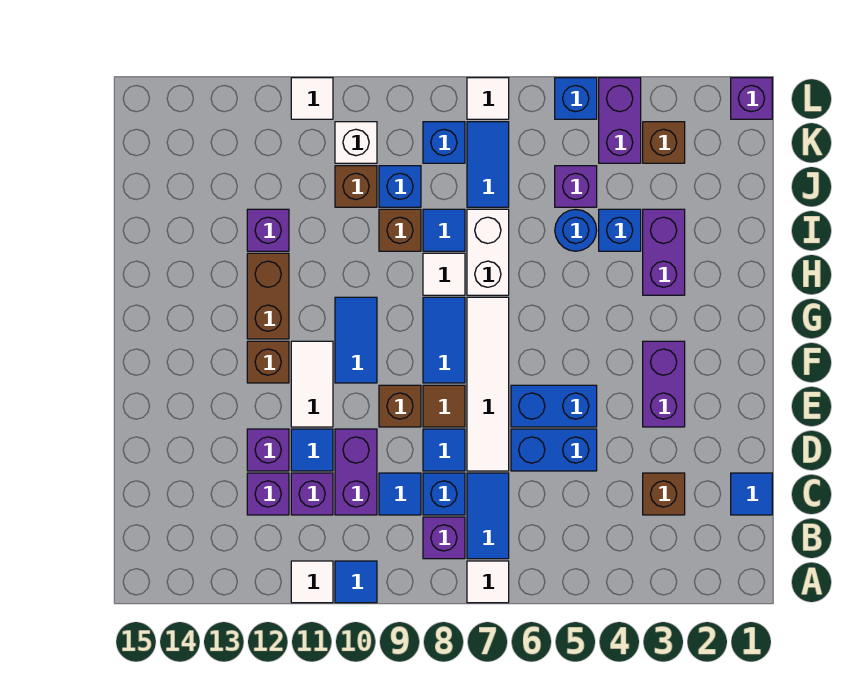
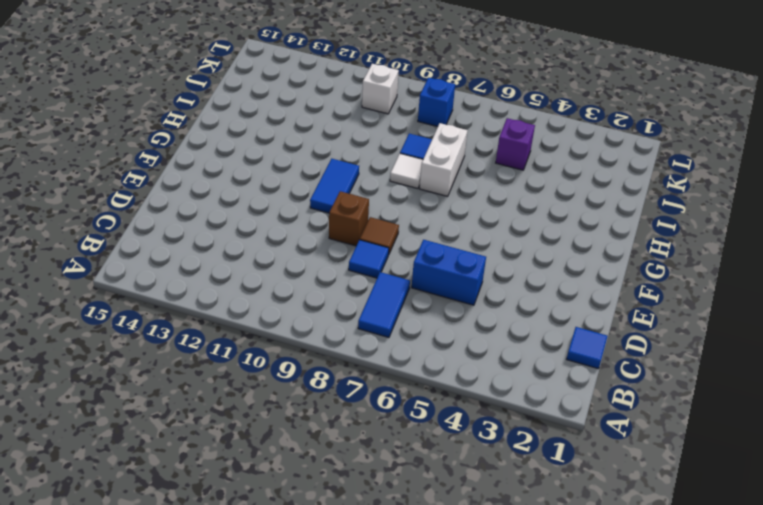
none -> white tile A7 level 1
none -> blue tile A10 level 1
none -> white tile A11 level 1
none -> purple brick B8 level 1

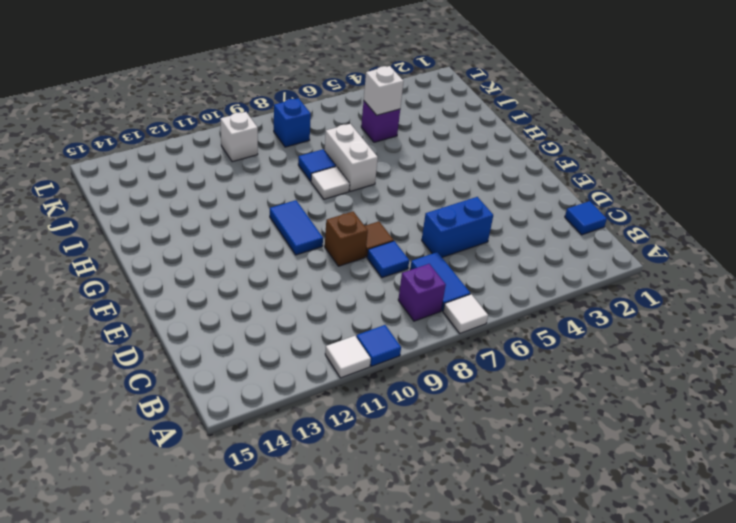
white brick J5 level 2 -> none
none -> brown brick C3 level 1
none -> blue brick C8 level 1
none -> blue tile C9 level 1
none -> purple brick C10:D10 level 1

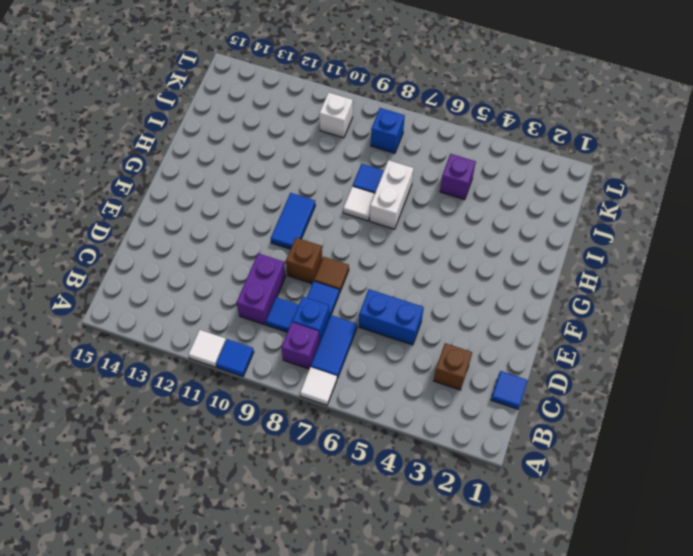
none -> purple brick C11 level 1
none -> purple brick C12 level 1
none -> white tile D7:G7 level 1
none -> blue tile D11 level 1

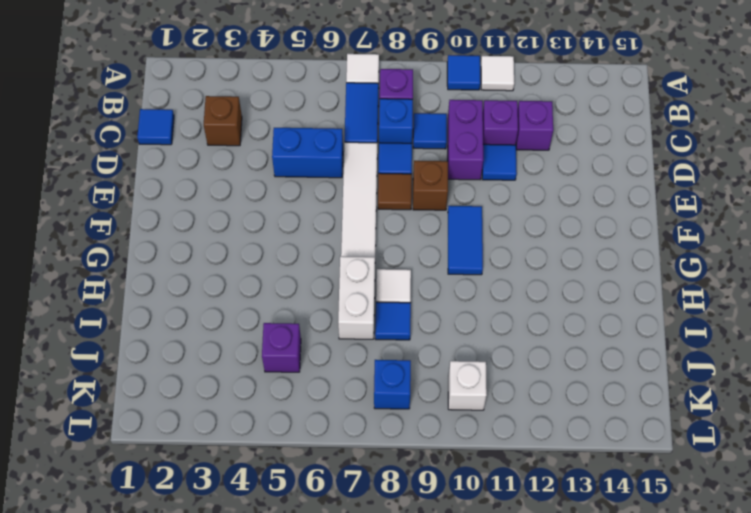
none -> purple brick D12 level 1
none -> purple brick E3:F3 level 1
none -> blue brick E5:E6 level 1
none -> white tile E11:F11 level 1

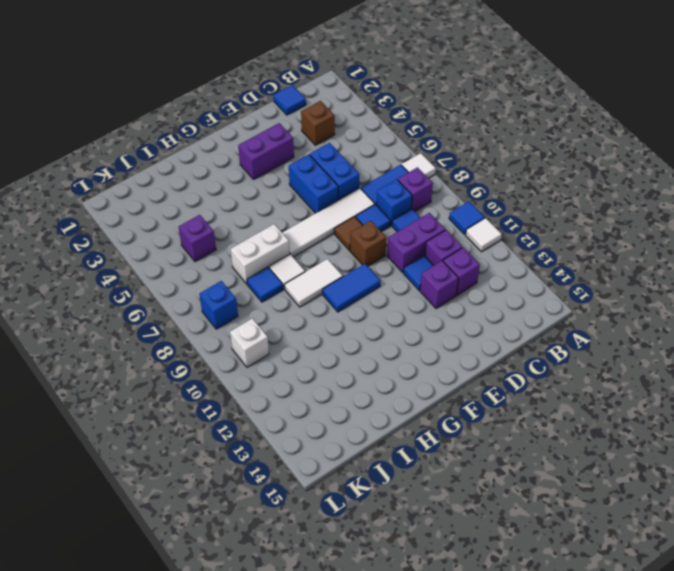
white tile G9:H9 level 1 -> white tile E11:F11 level 1
none -> blue tile F8:G8 level 1
none -> brown brick F12 level 1
none -> brown brick G12:H12 level 1
none -> purple brick H3:I3 level 1

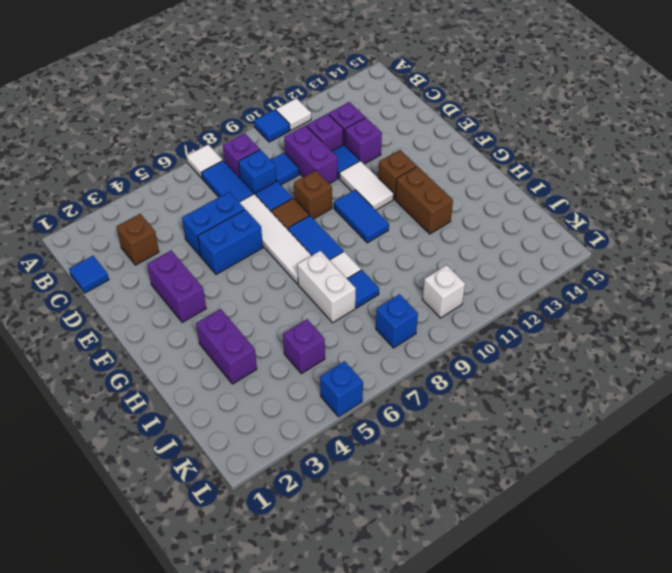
none -> blue brick I4 level 1
none -> blue round brick I5 level 1
none -> brown brick I9 level 1
none -> purple brick I12 level 1

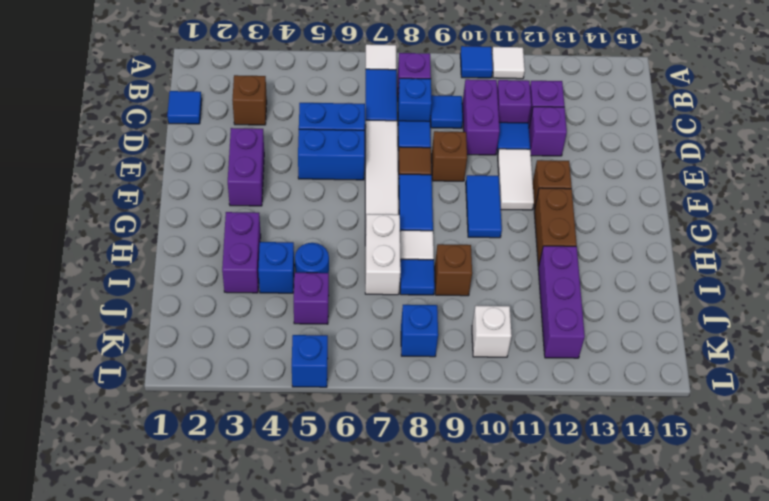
purple brick I12:K12 level 1 -> purple brick I12 level 1
none -> blue tile J7:K7 level 1
none -> blue brick J9 level 1
none -> brown brick J10 level 1
none -> brown brick K3 level 1

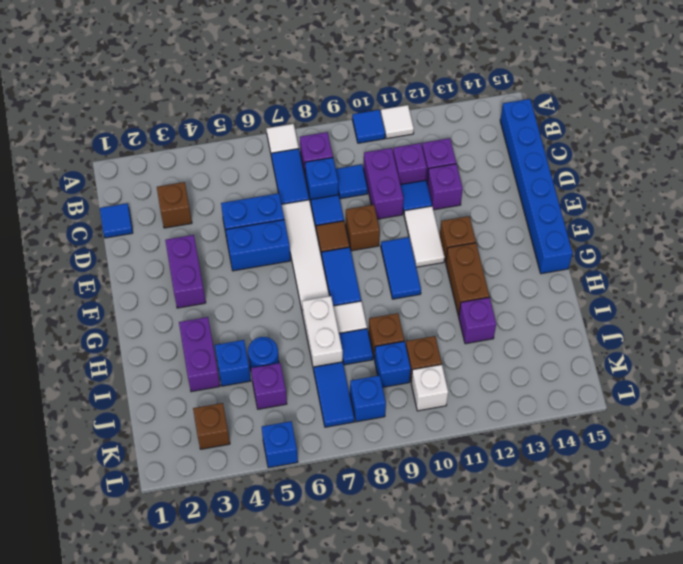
blue brick B15:G15 level 1 -> none
none -> purple brick K4:L4 level 1
none -> purple brick L1 level 1
none -> white tile L7 level 1
none -> white tile L11 level 1

